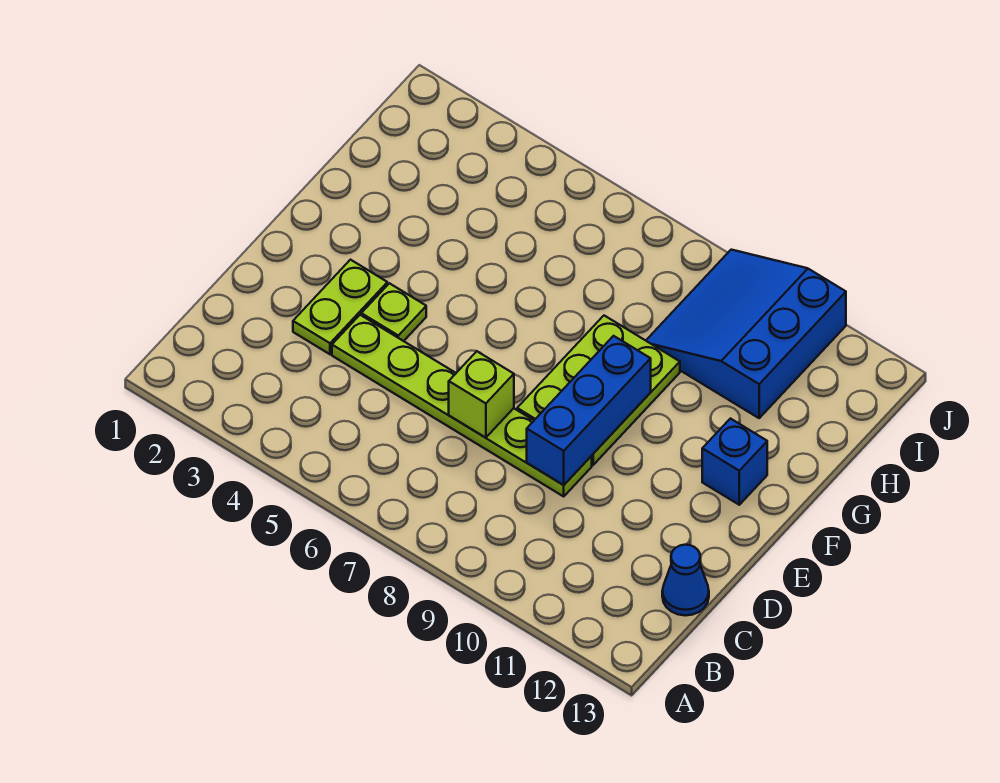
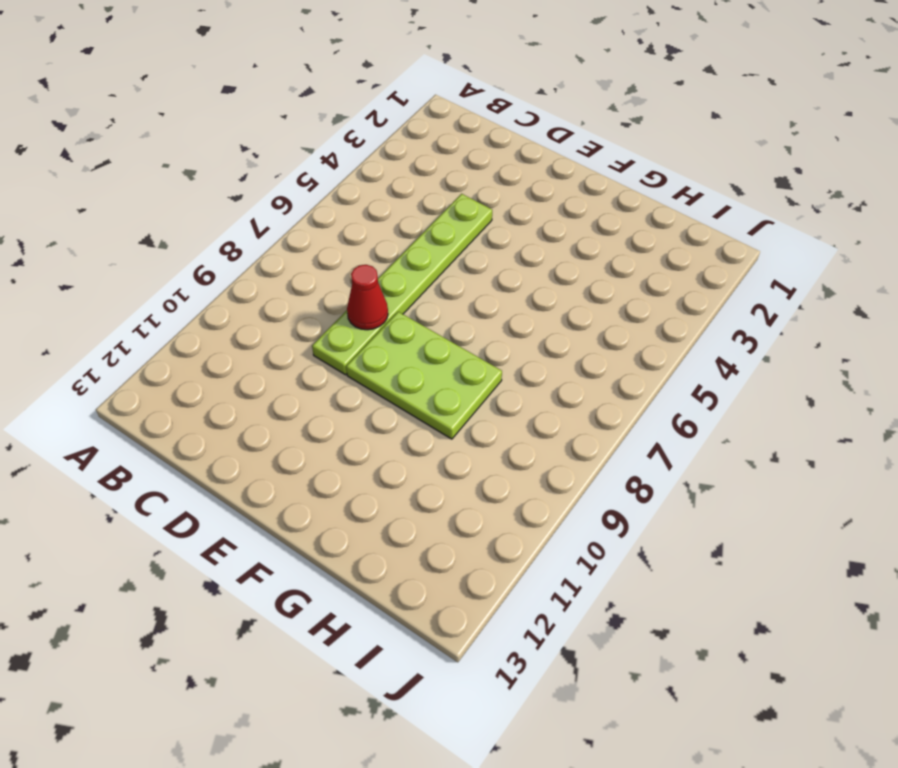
red cone D8 level 2 -> none
none -> blue cone C13 level 1
none -> lime plate D3:E3 level 1

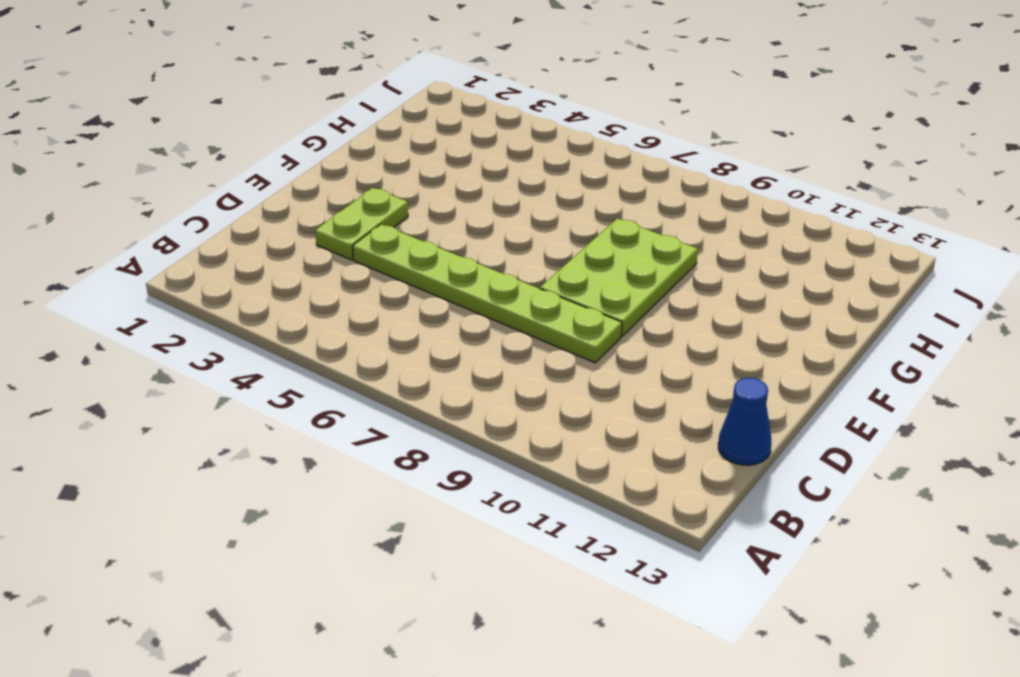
none -> lime plate E4 level 1
none -> blue brick F12 level 1

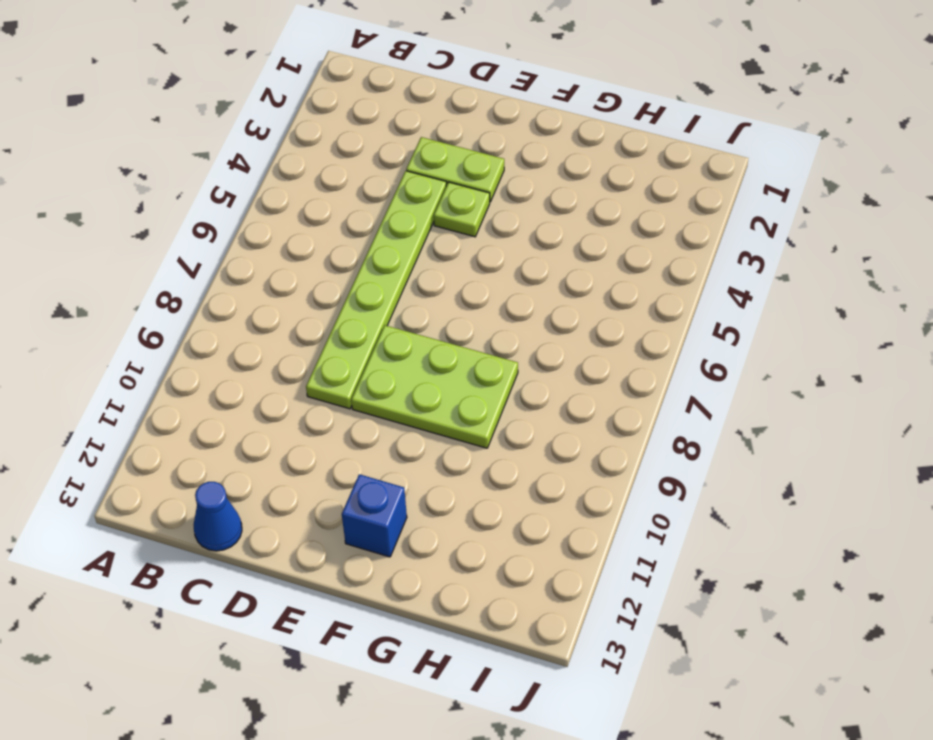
none -> blue slope H9:J11 level 1 top 11
none -> lime brick D7 level 2

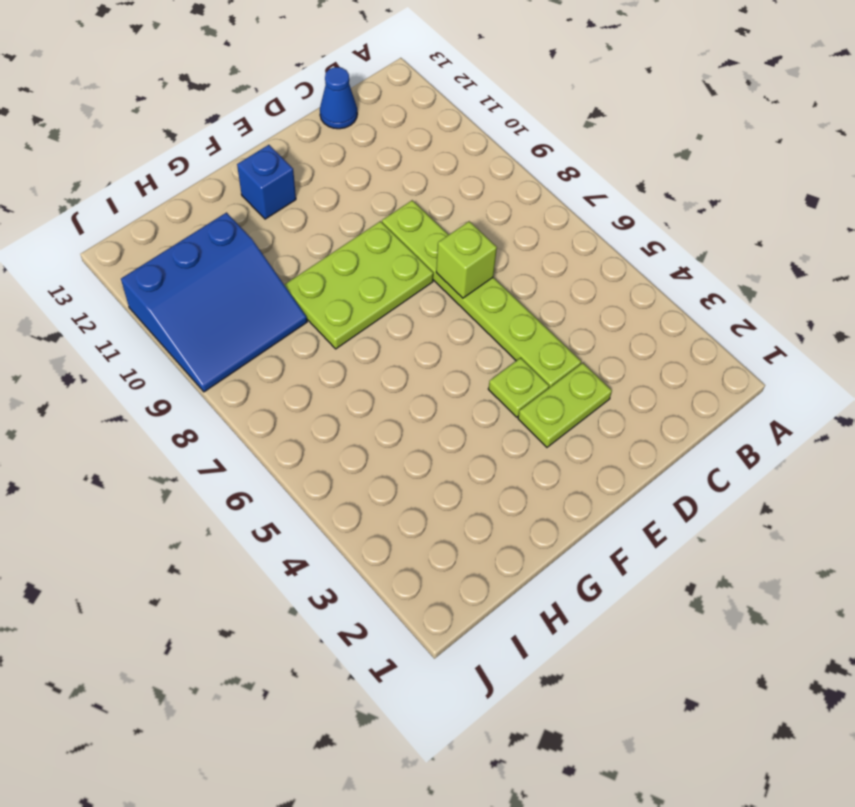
none -> blue brick D9:F9 level 2

